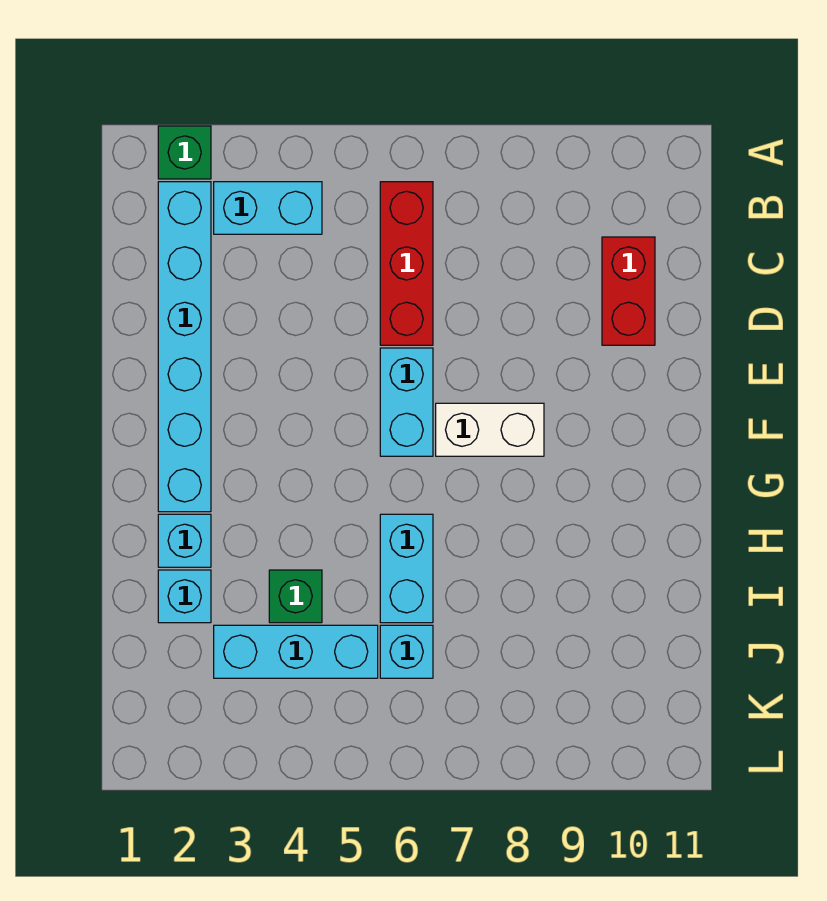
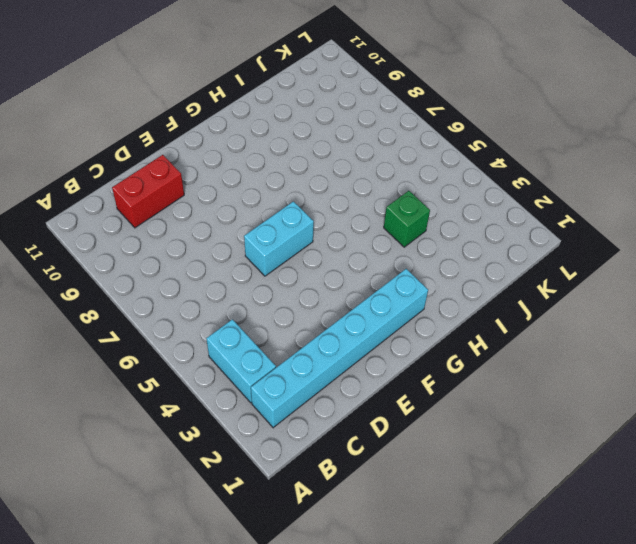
none -> green brick A2 level 1
none -> red brick B6:D6 level 1
none -> white brick F7:F8 level 1

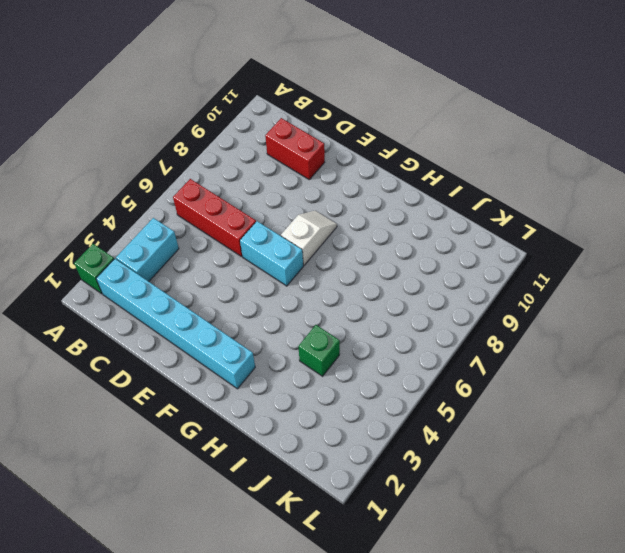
white slope F7:F8 level 1 top 7 -> white brick F7:F8 level 1
none -> cyan brick H2 level 1
none -> cyan brick H6:I6 level 1
none -> cyan brick I2 level 1

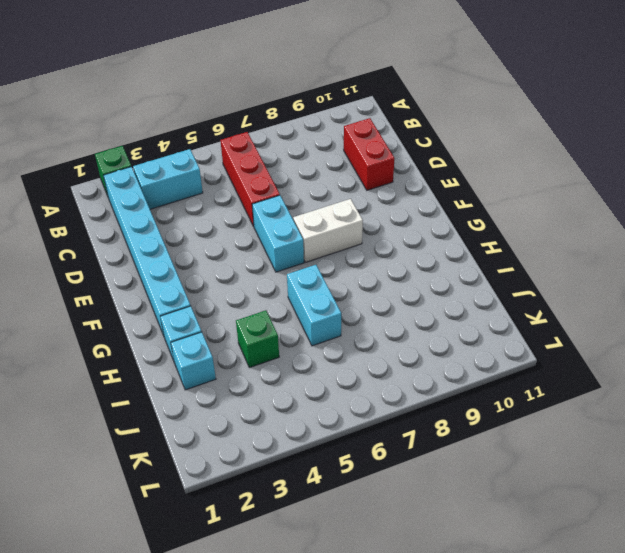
none -> cyan brick J3:J5 level 1
none -> cyan brick J6 level 1

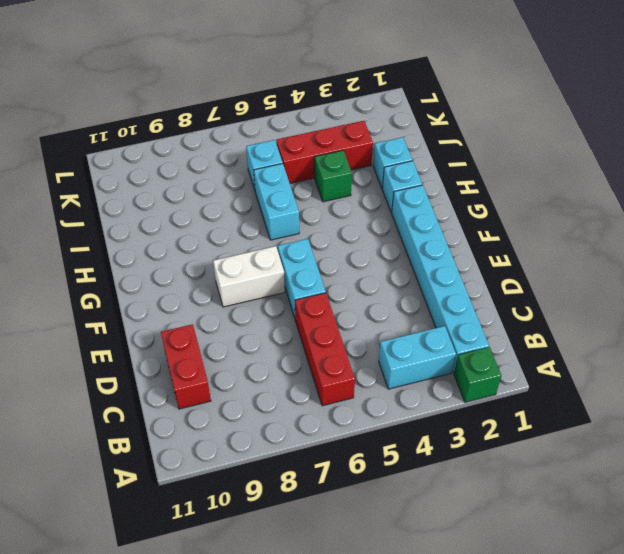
red brick J3:J5 level 1 -> cyan brick J3:J5 level 1

